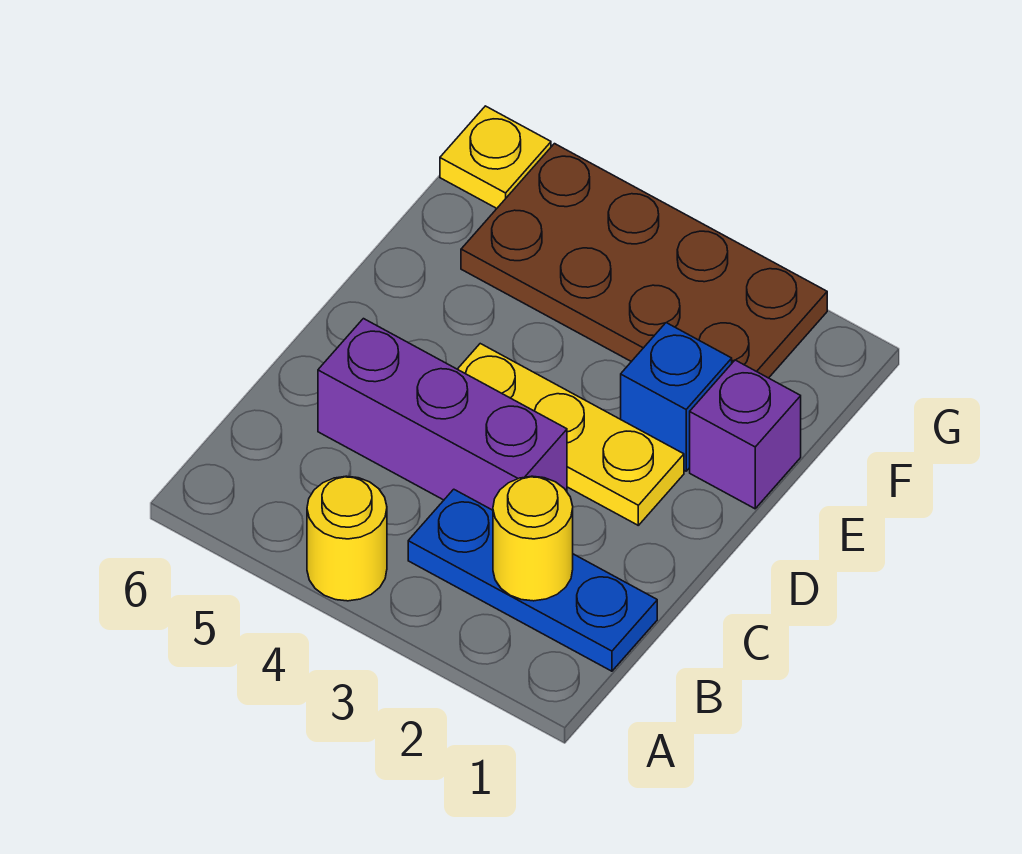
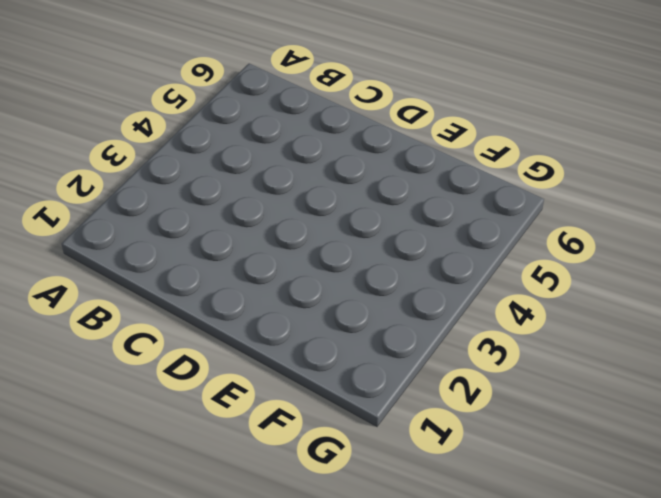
none -> yellow round brick A4 level 1
none -> blue plate B1:B3 level 1

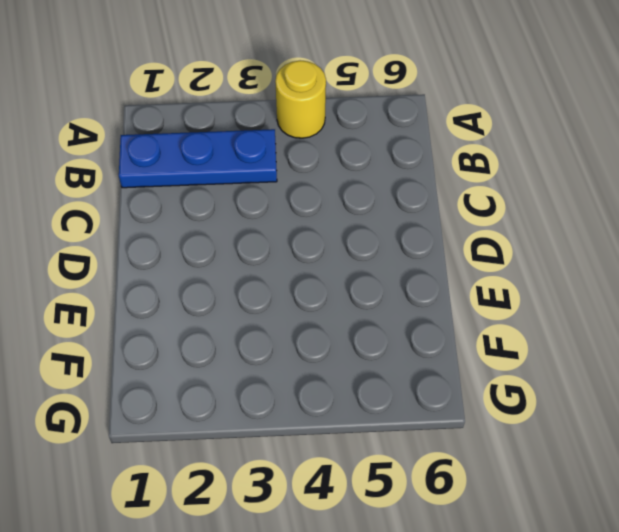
none -> purple brick C3:C5 level 1
none -> yellow plate D2:D4 level 1

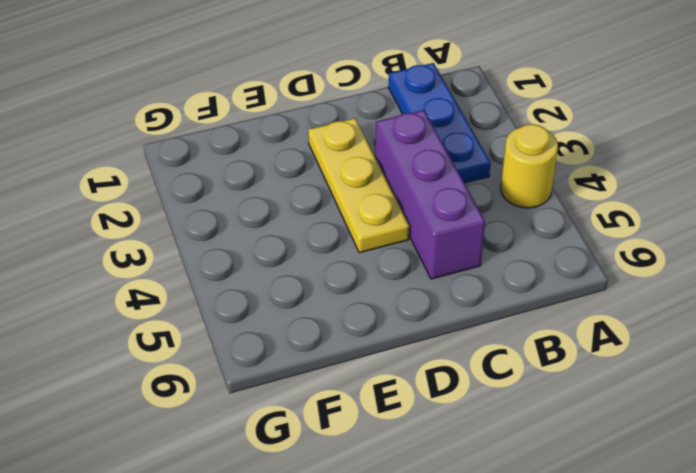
none -> purple brick E1 level 1
none -> blue brick E2 level 1

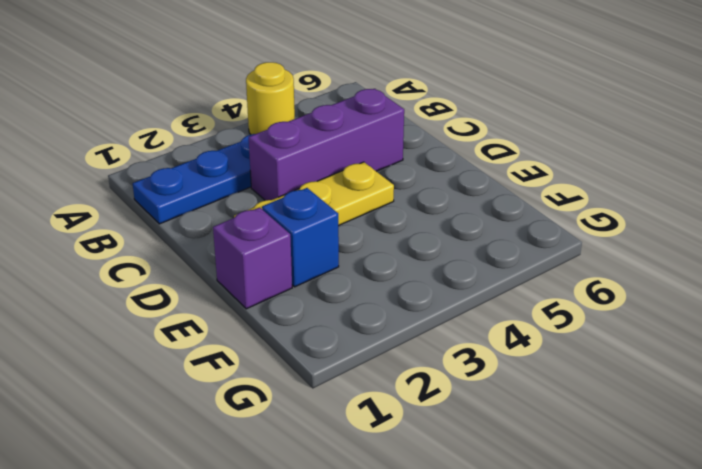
none -> brown plate F2:G5 level 1
none -> yellow plate G6 level 1

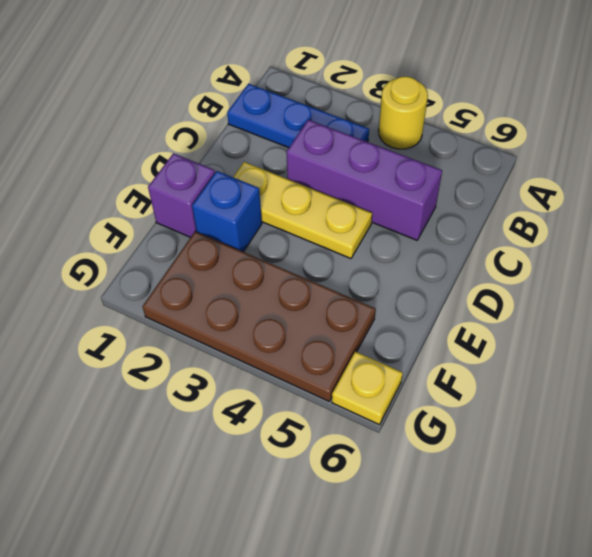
none -> yellow round brick B2 level 2

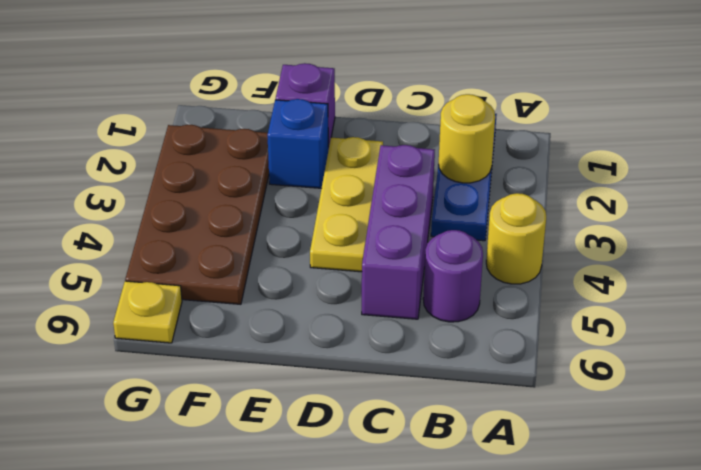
purple round brick B5 level 1 -> none

